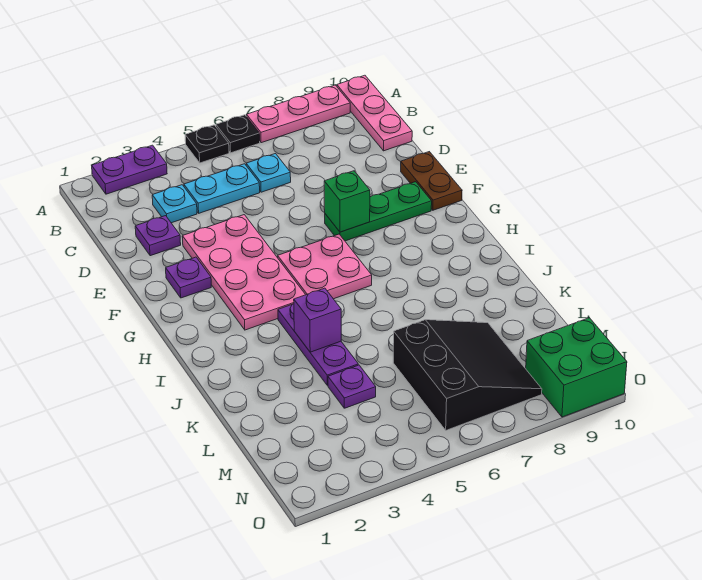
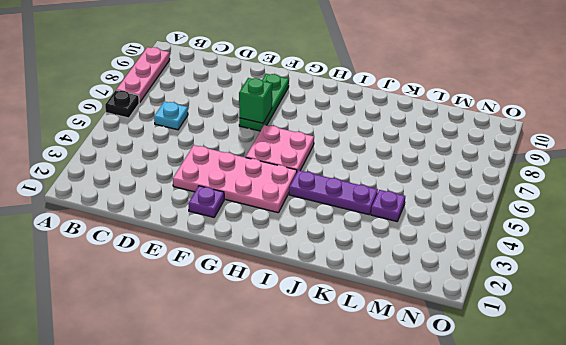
none -> purple plate A2:A3 level 1
none -> black plate A5 level 1
none -> pink plate A10:C10 level 1

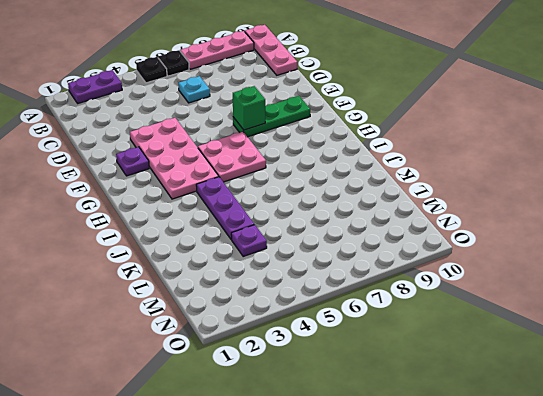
none -> cyan plate C3 level 1
none -> cyan plate C4:C5 level 1
none -> purple plate D2 level 1

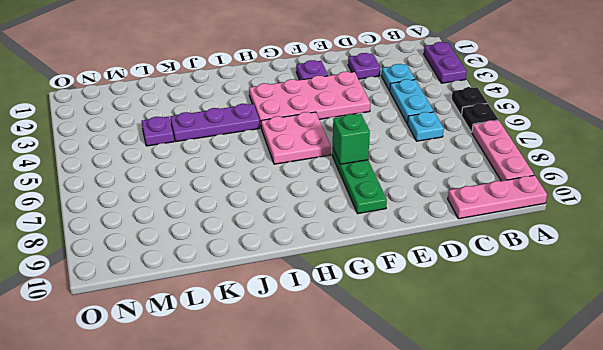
none -> brown plate E10:F10 level 1
none -> black slope L6:N8 level 1 top 6
none -> green brick N9:O10 level 1

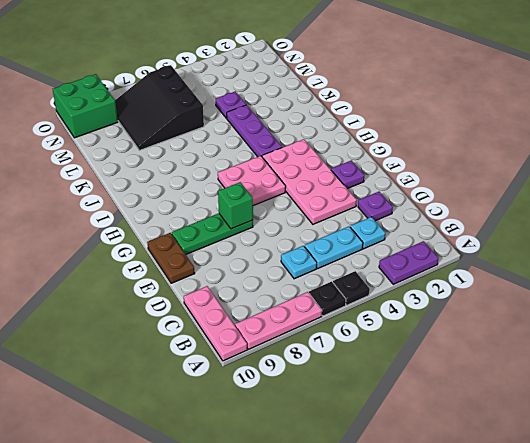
none -> purple brick J4 level 2

